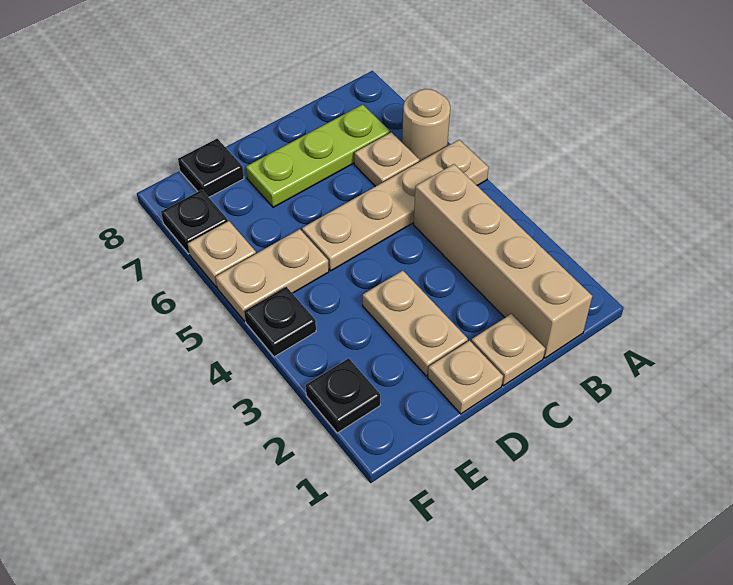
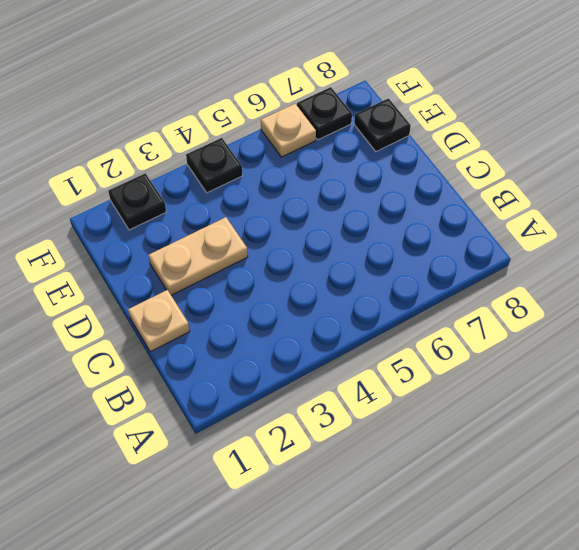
none -> tan plate A5:D5 level 1
none -> tan round brick A6 level 1
none -> tan brick B1:B4 level 1

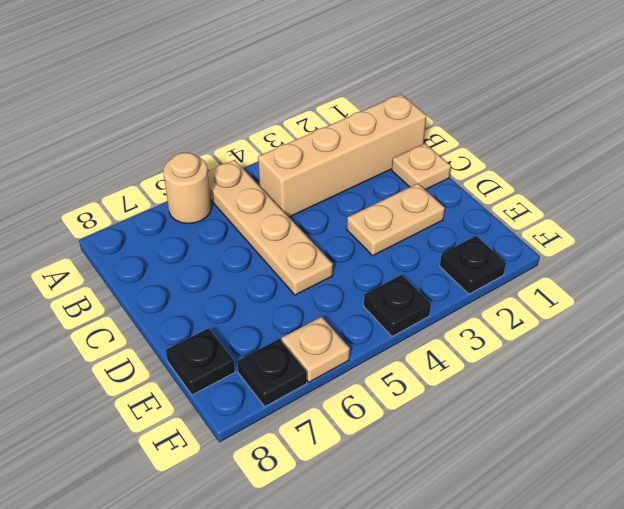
none -> tan plate B6 level 1
none -> lime plate B7:D7 level 1
none -> tan plate D1 level 1

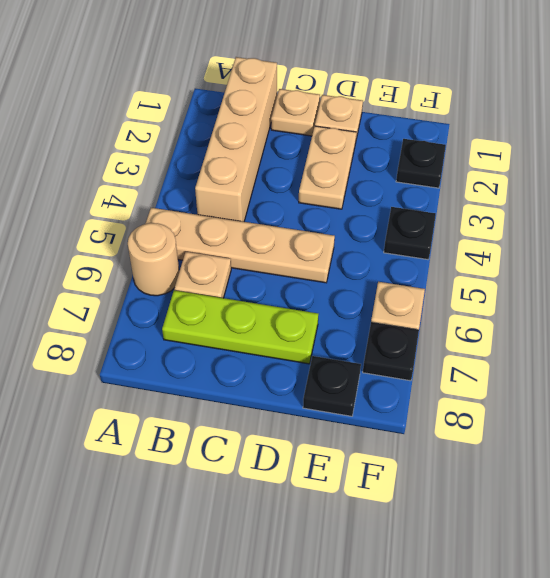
none -> tan plate E5:F5 level 1

